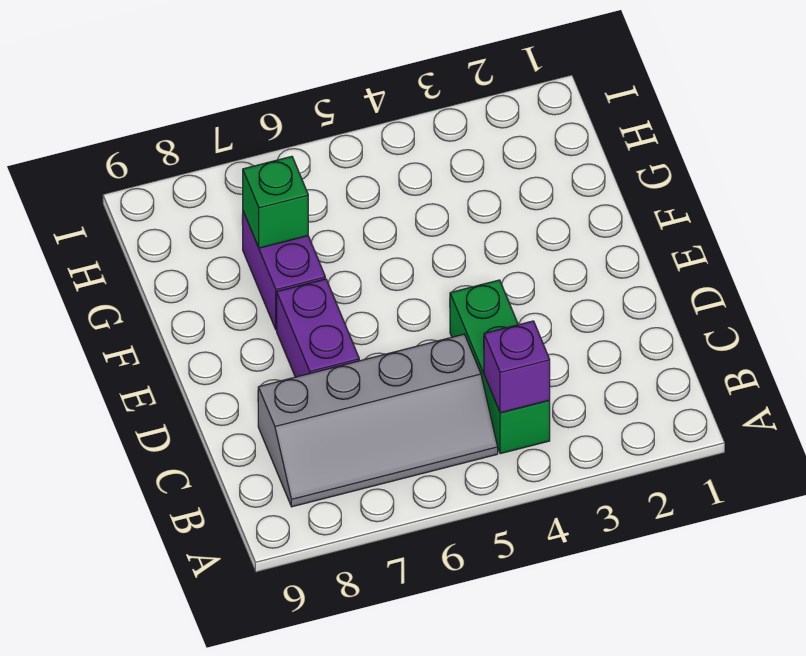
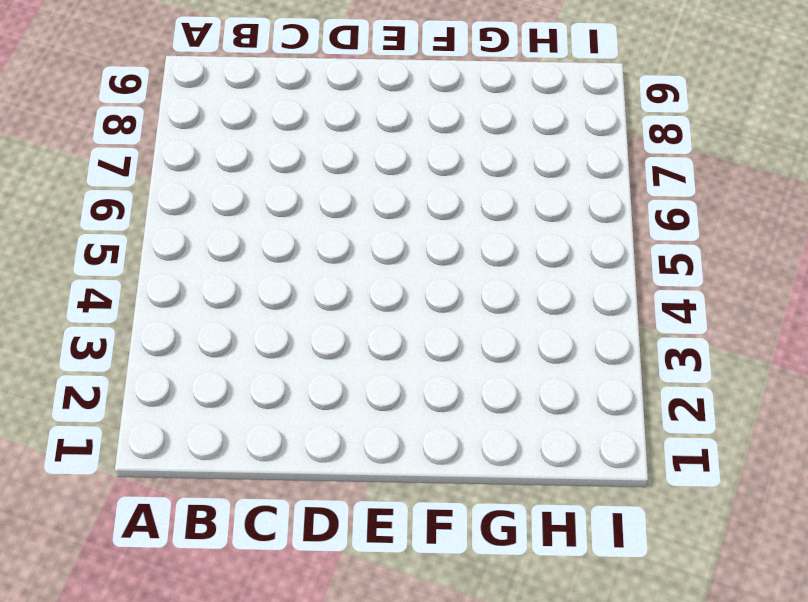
none -> green brick B4:D4 level 1
none -> grey slope B5:C8 level 1 top C

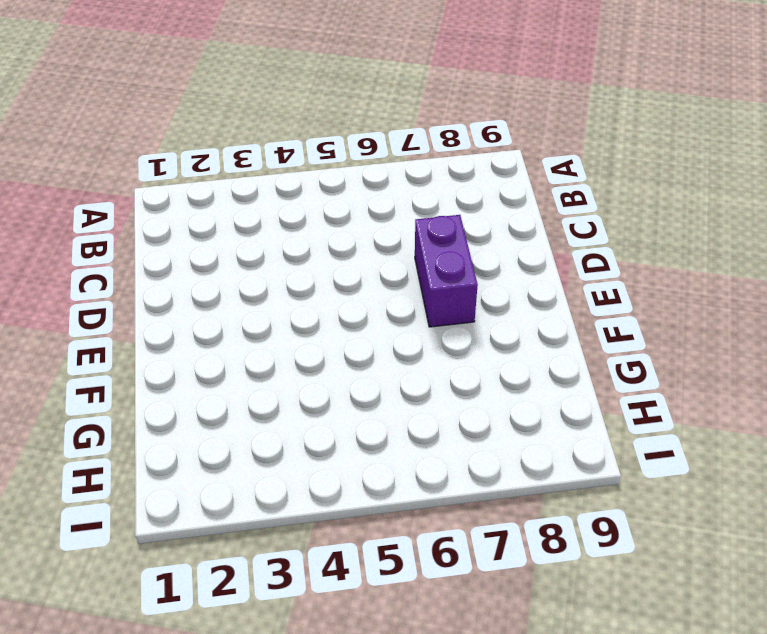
none -> green brick B4:D4 level 1
none -> grey slope B5:C8 level 1 top C

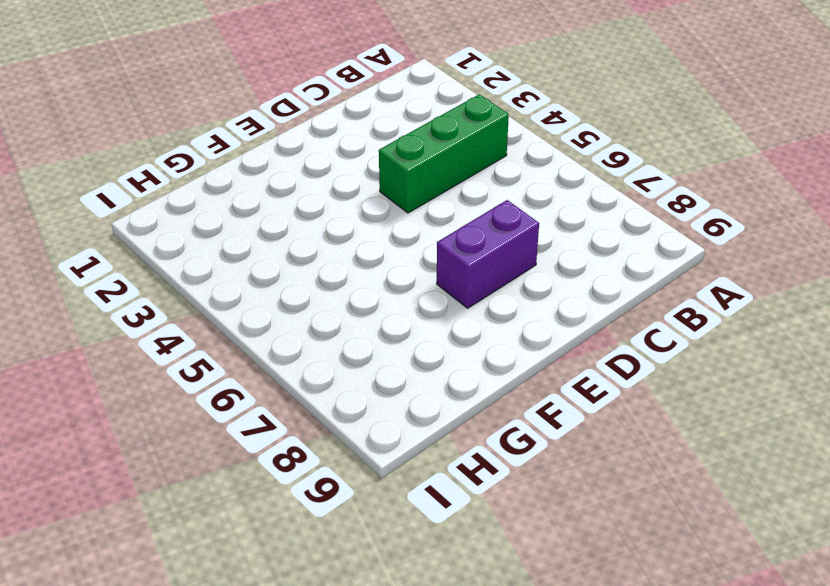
none -> grey slope B5:C8 level 1 top C
none -> purple brick F7:G7 level 1

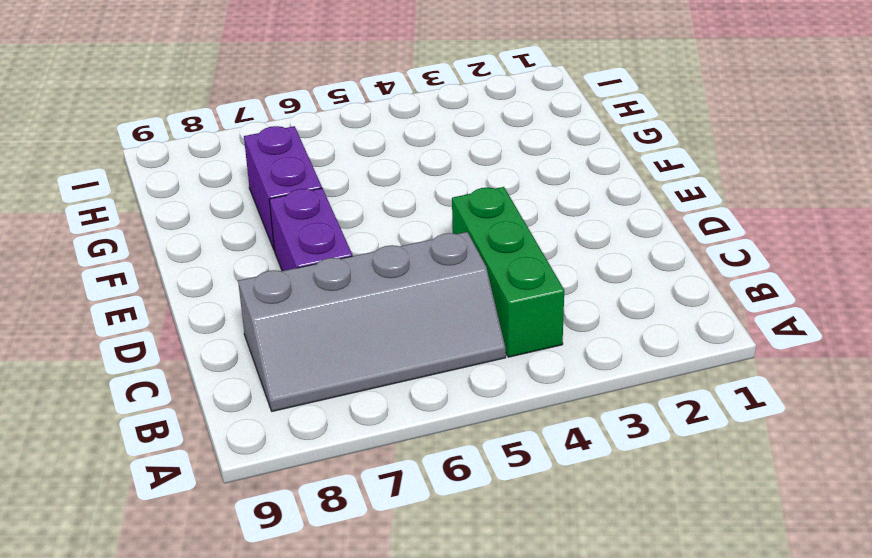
none -> purple brick B4 level 2
none -> green brick G7 level 2

